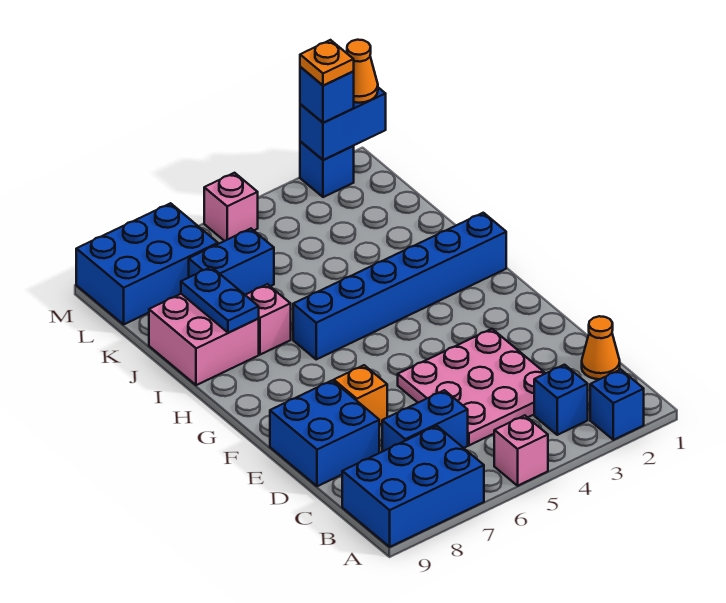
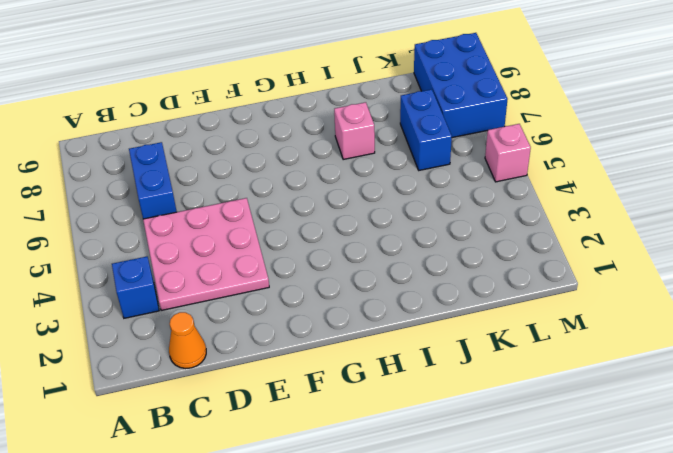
none -> blue brick A2 level 1
none -> pink brick A5 level 1
none -> blue brick A7:B9 level 1

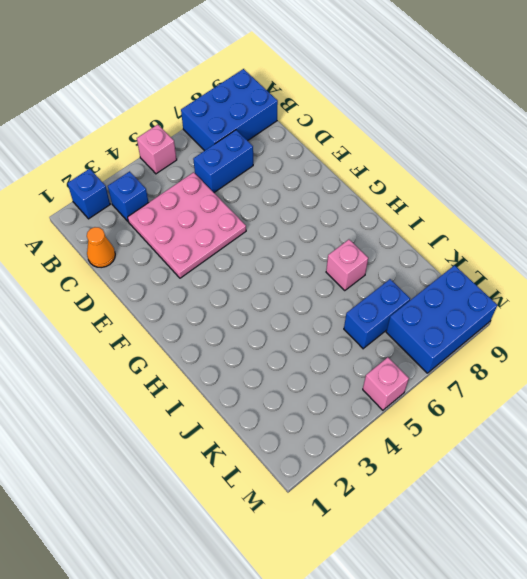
none -> blue brick D8:E9 level 1
none -> orange brick E7 level 1
none -> blue brick H1:H6 level 1

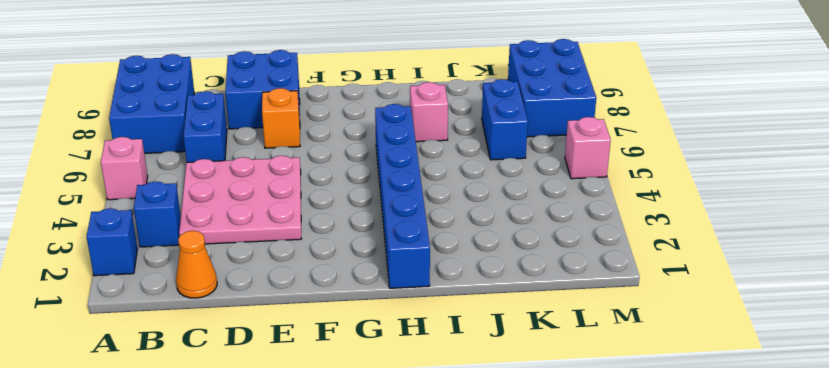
none -> pink brick I8:J9 level 1
none -> blue brick M2 level 1
none -> blue plate I8:J8 level 2

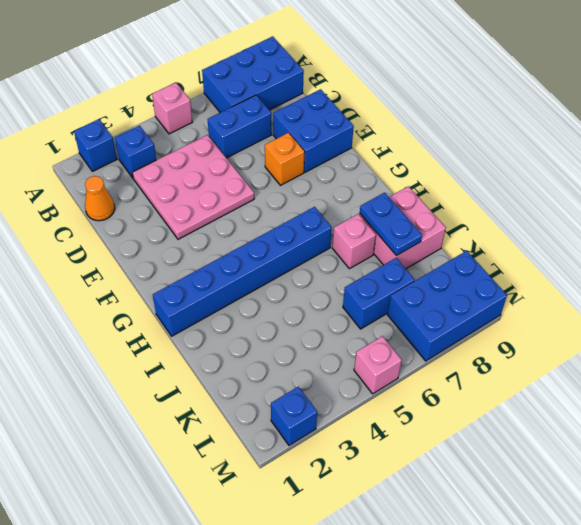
none -> blue brick M1:M2 level 2
none -> orange cone M1 level 3
none -> blue brick M2 level 3

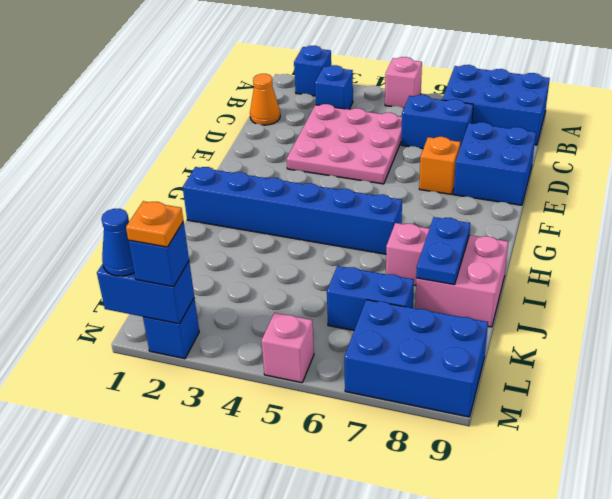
blue cone M1 level 3 -> orange cone M1 level 3

